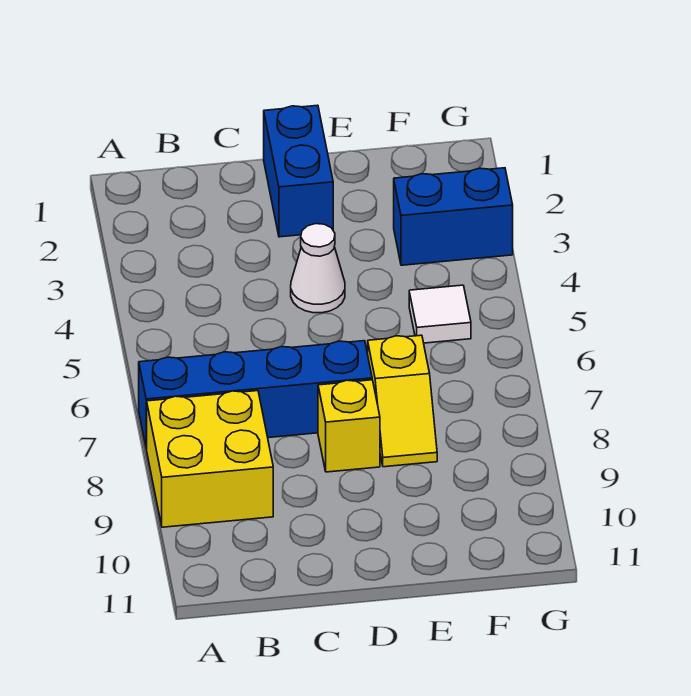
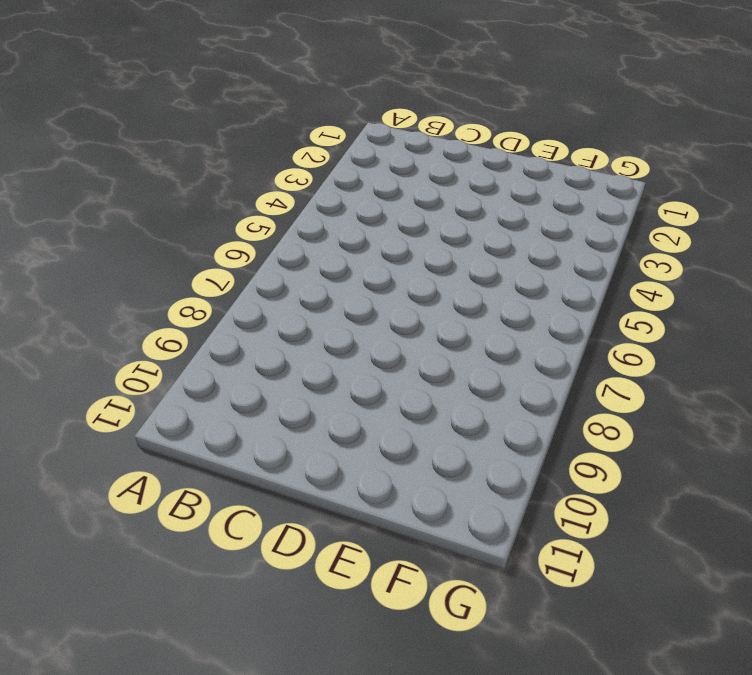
none -> blue brick A7:D7 level 1
none -> yellow brick A8:B9 level 1

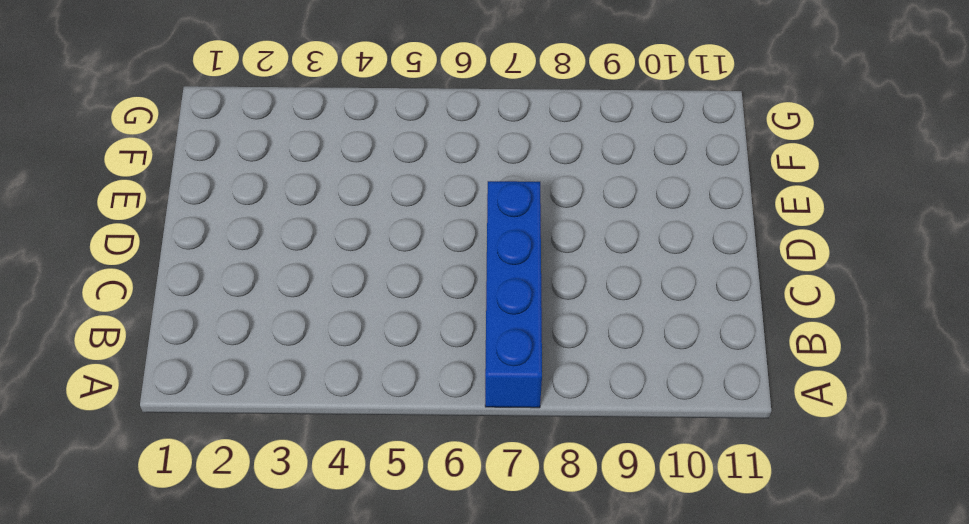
none -> yellow brick A8:B9 level 1
none -> blue brick D1:D2 level 1

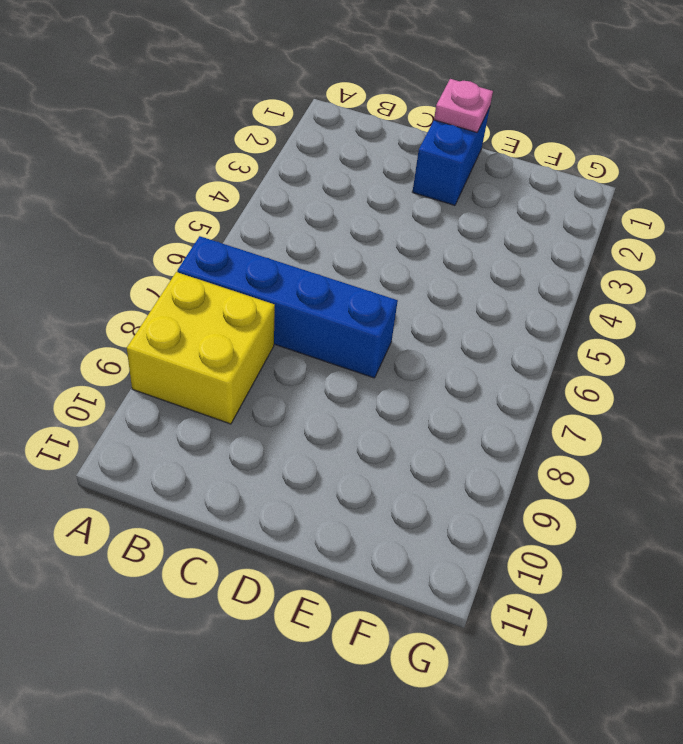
pink plate D1 level 2 -> none
none -> white cone D4 level 1
none -> yellow brick D8 level 1

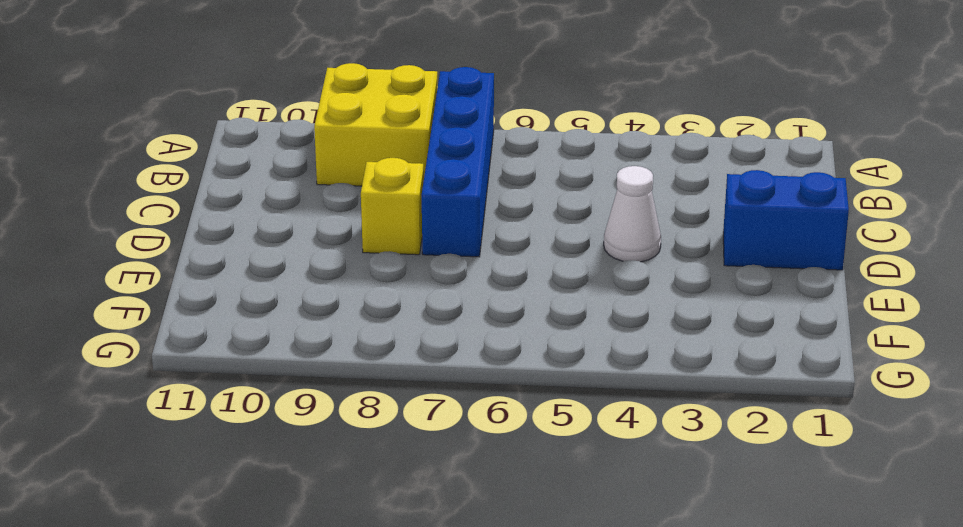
none -> yellow slope E7:E8 level 1 top 7
none -> blue brick F3:G3 level 1

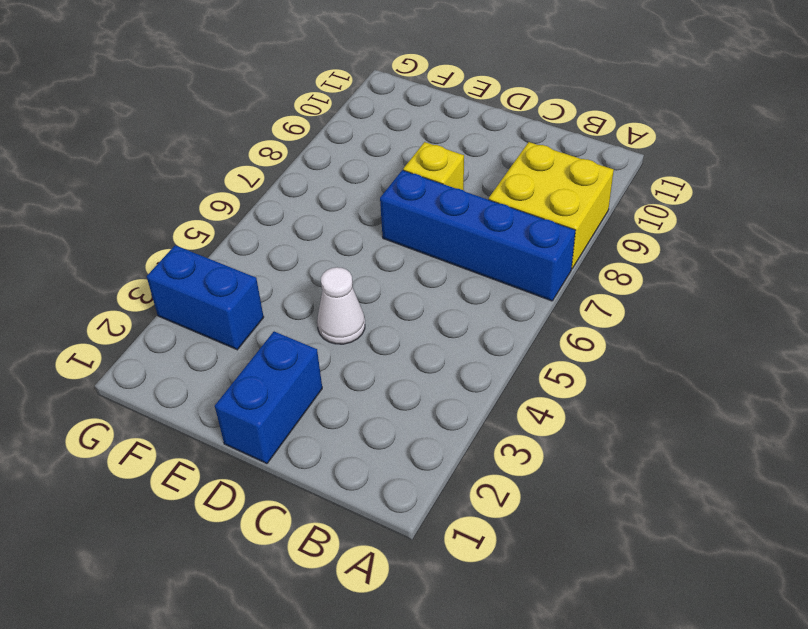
none -> yellow slope E7:E8 level 1 top 7
none -> white tile F5 level 1

